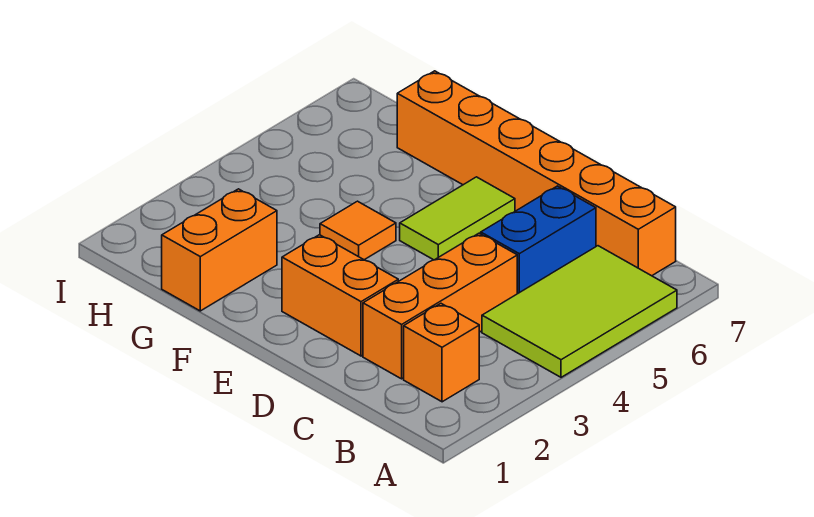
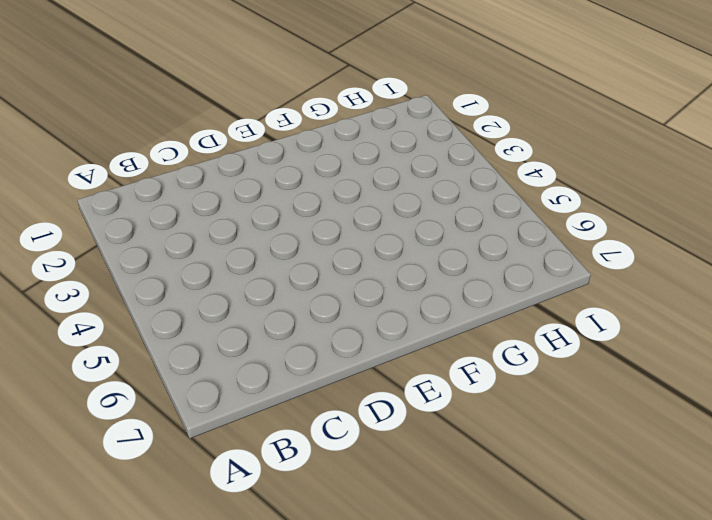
none -> lime tile A4:B6 level 1
none -> orange brick B2 level 1

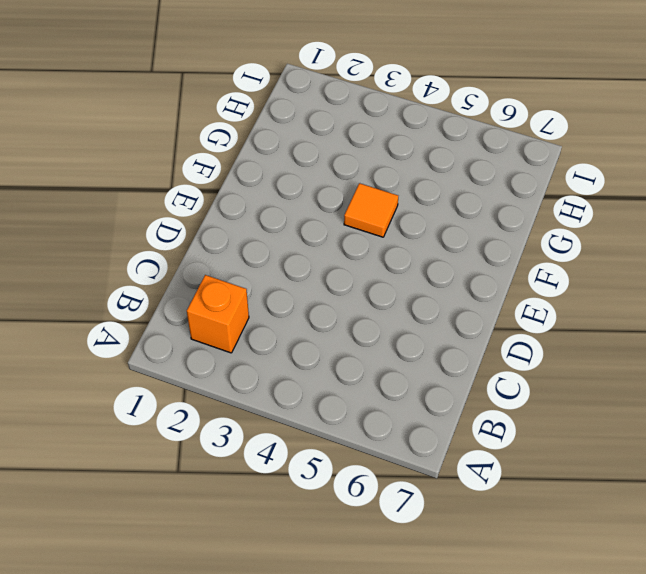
none -> lime tile A4:B6 level 1
none -> orange brick B7:G7 level 1

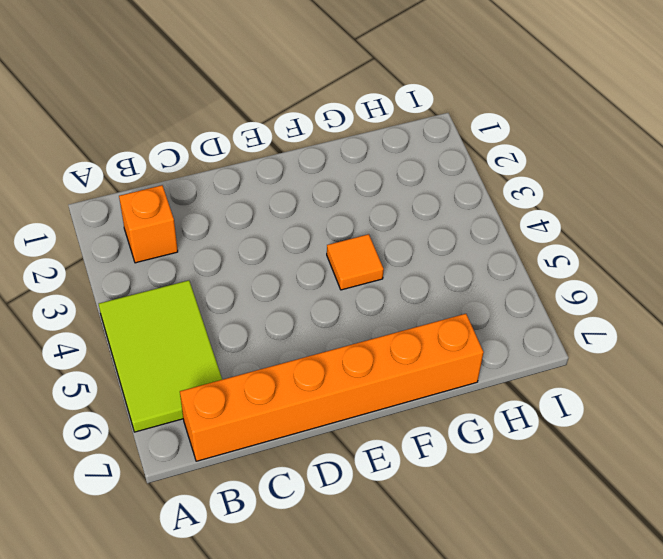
none -> orange brick C2:C4 level 1
none -> blue brick C5:C6 level 1

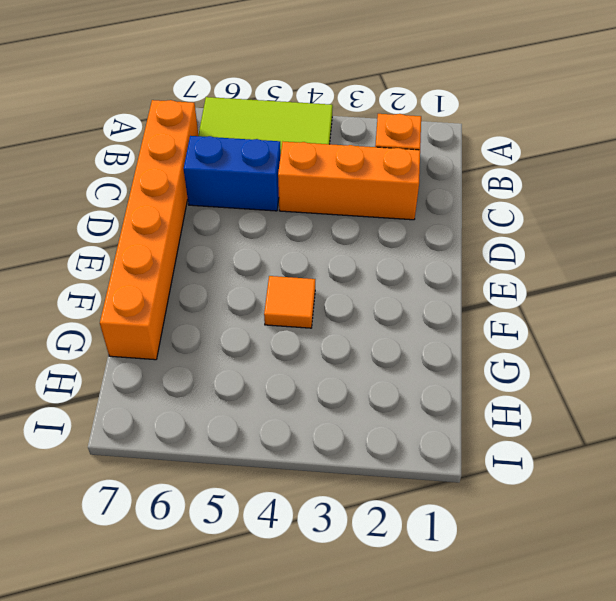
none -> orange brick D2:E2 level 1
none -> lime tile E5:E6 level 1

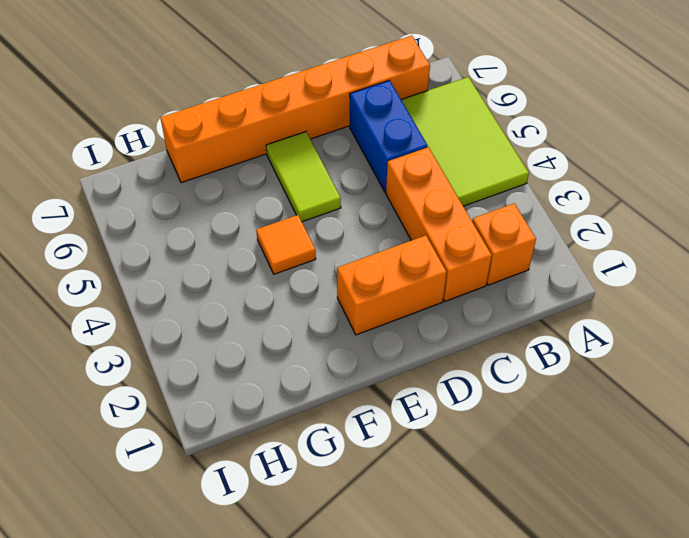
none -> orange brick G1:G2 level 1

